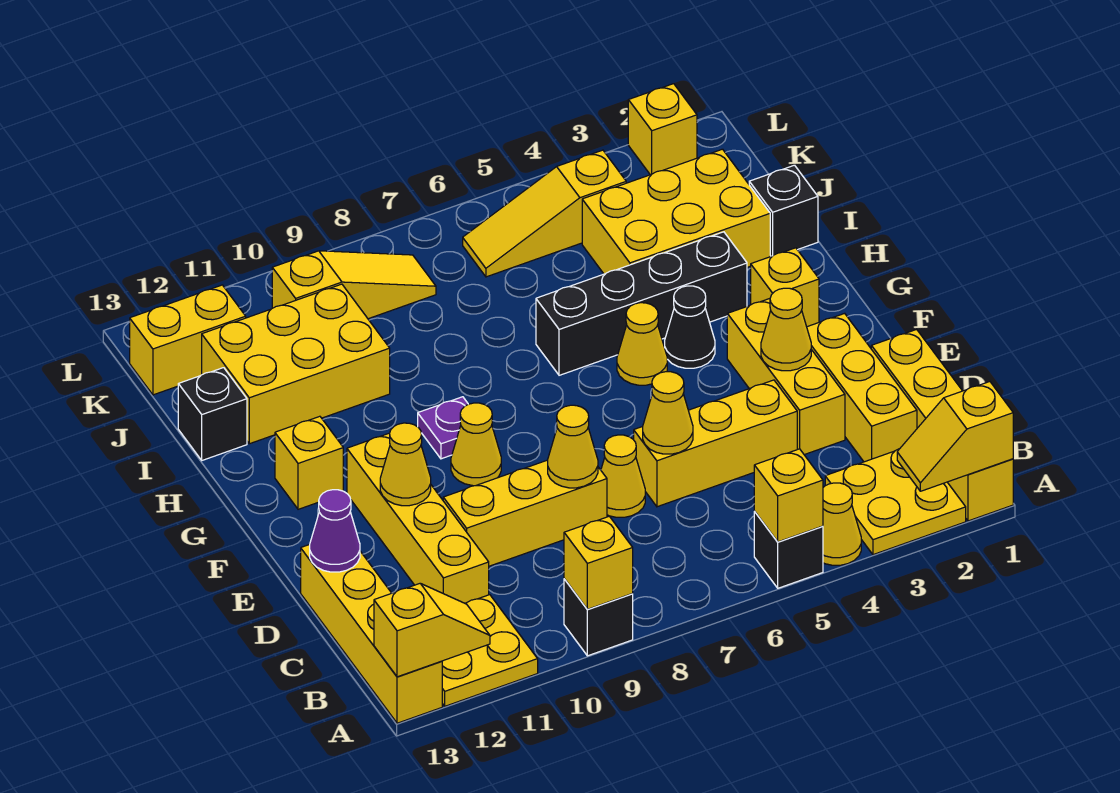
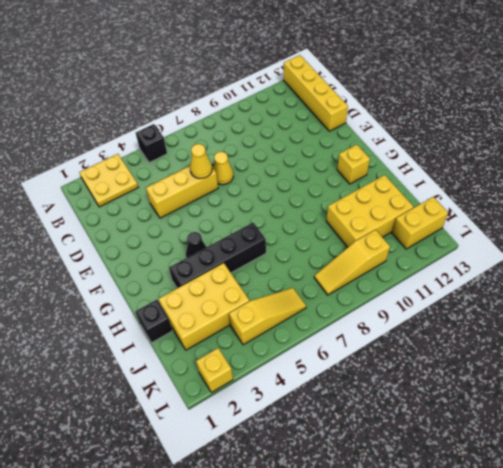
none -> yellow brick A1:D1 level 1
none -> yellow cone A4 level 1
none -> black brick A9 level 1
none -> yellow plate A11:B12 level 1

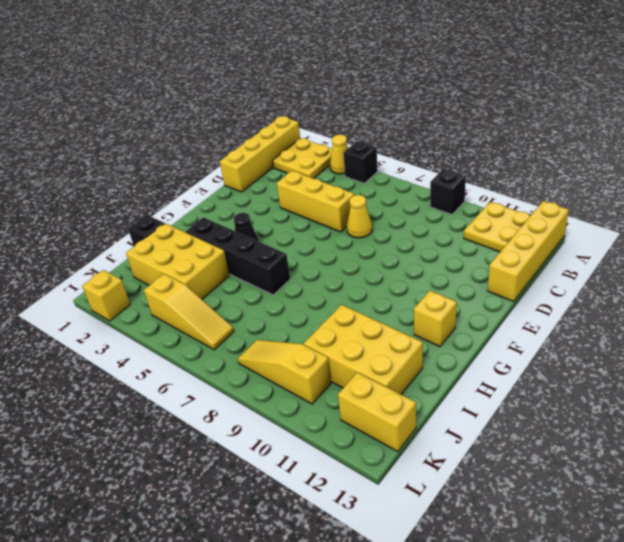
none -> yellow brick C2:E2 level 1
none -> yellow brick C11:F11 level 1
none -> yellow brick D3:F3 level 1
none -> yellow brick D8:D10 level 1

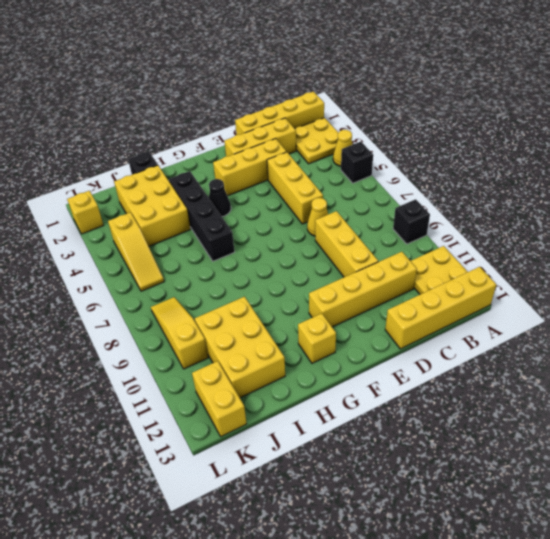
none -> yellow cone F9 level 1
none -> yellow brick G2 level 1
none -> yellow cone G5 level 1
none -> purple plate G9 level 1

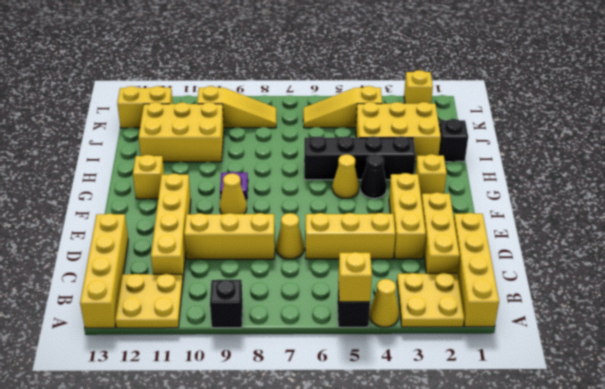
none -> black brick I13 level 1
none -> yellow slope A1:A2 level 2 top 1
none -> yellow brick A9 level 2
none -> yellow slope A12:A13 level 2 top 13

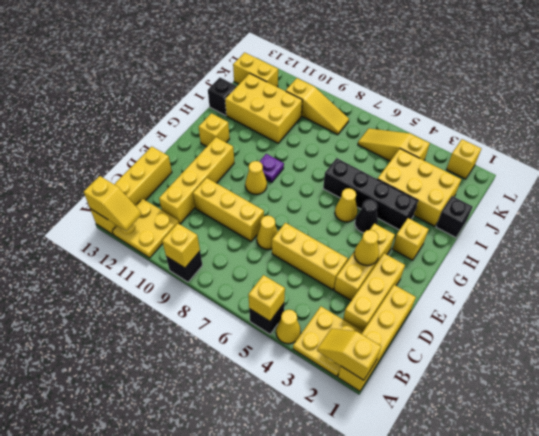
none -> yellow cone D6 level 2
none -> yellow cone D8 level 2
none -> purple cone D13 level 2
none -> yellow cone E11 level 2

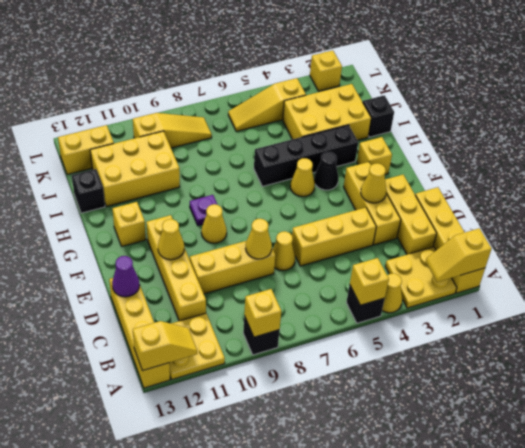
none -> yellow cone D6 level 2

